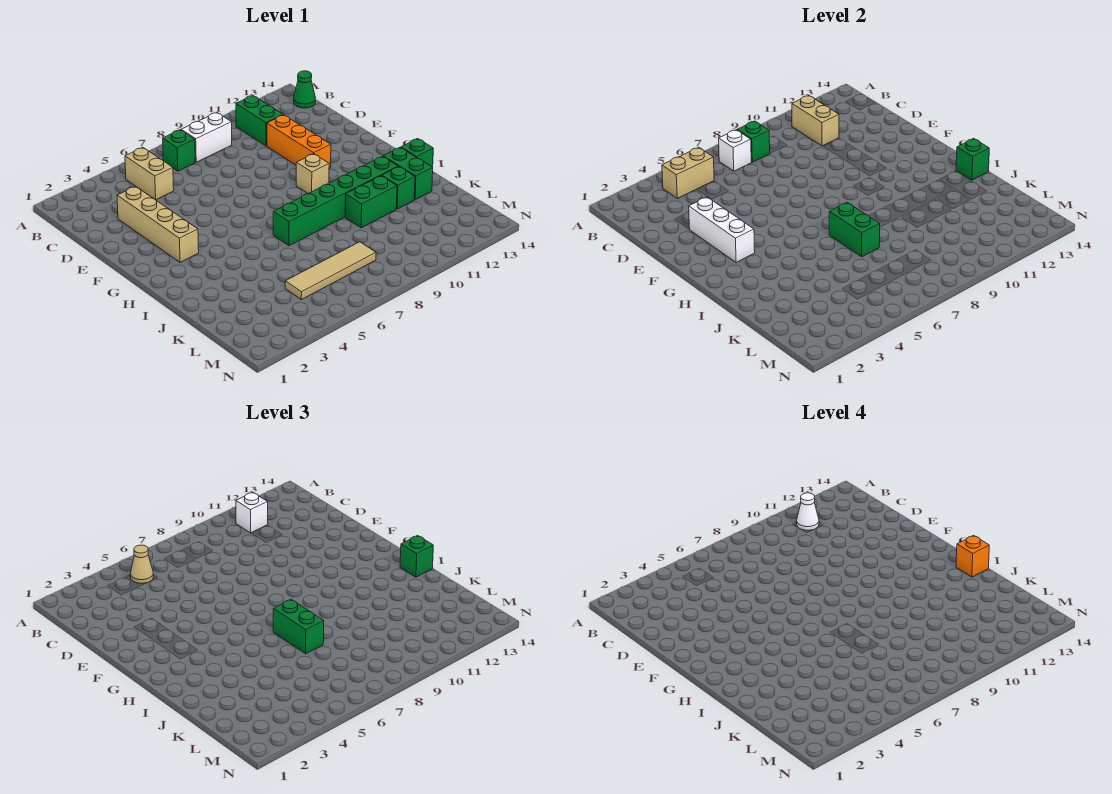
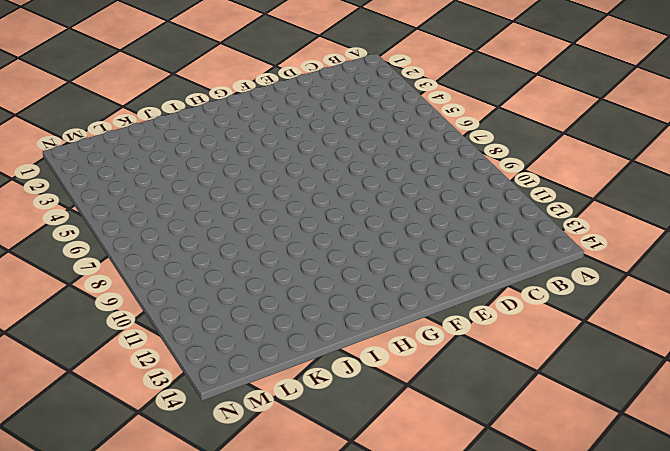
none -> tan brick B5:C5 level 1
none -> green brick B7 level 1
none -> white brick B8:B9 level 1

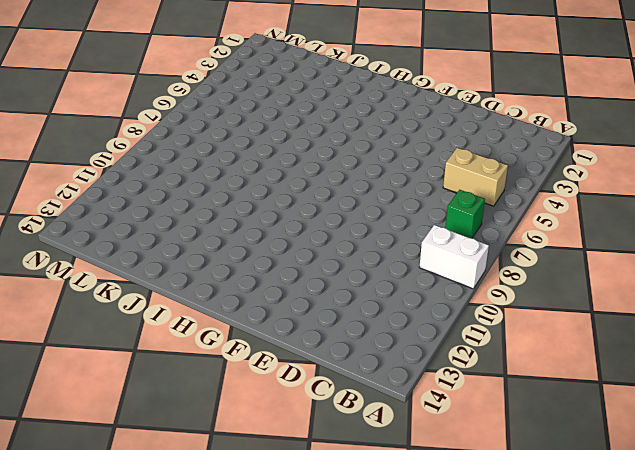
white brick A9:B9 level 1 -> white brick B8:B9 level 1
none -> green brick B11:C11 level 1
none -> green cone B14 level 1
none -> tan brick D3:G3 level 1

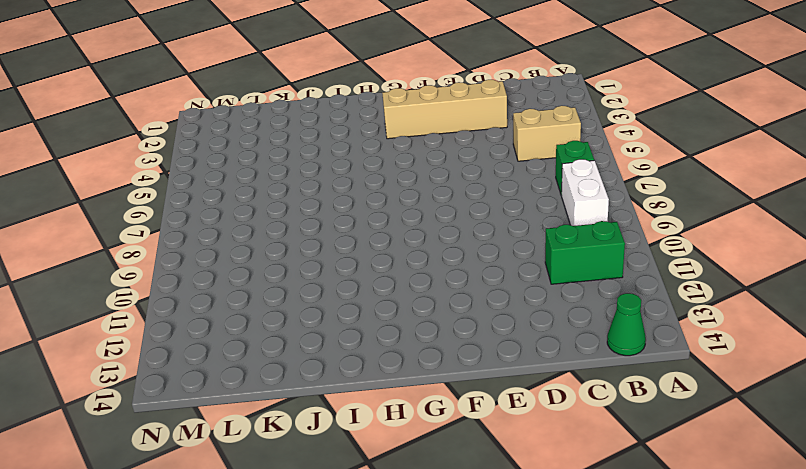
none -> orange brick D11:F11 level 1
none -> tan brick G10 level 1
none -> green brick I7:I12 level 1

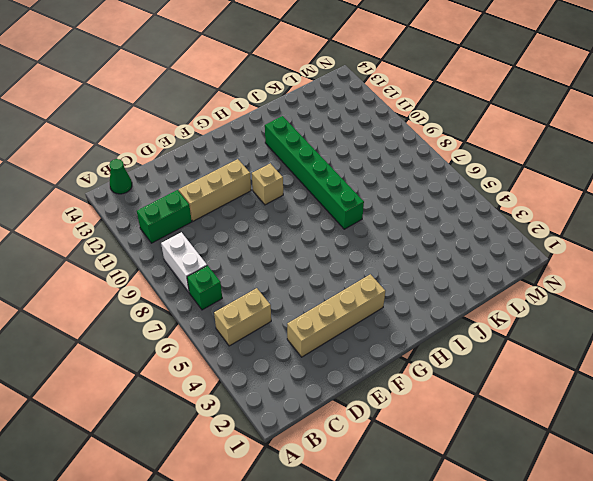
tan brick D11:F11 level 1 -> orange brick D11:F11 level 1
none -> green brick I13:J13 level 1
none -> green brick I14 level 1
none -> green brick J10:J11 level 1

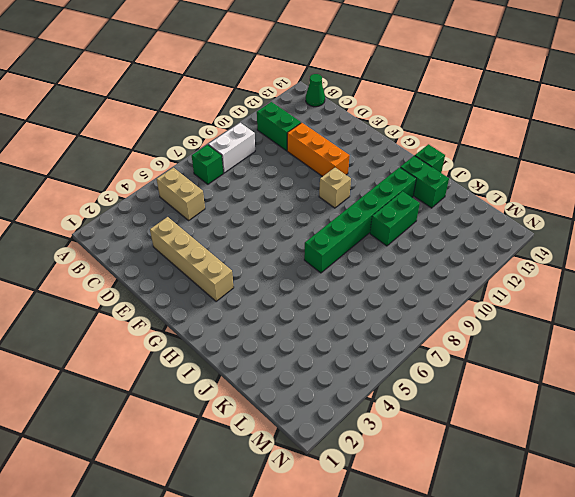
none -> green brick J12 level 1
none -> tan tile L5:L8 level 1
none -> tan brick B4:B5 level 2

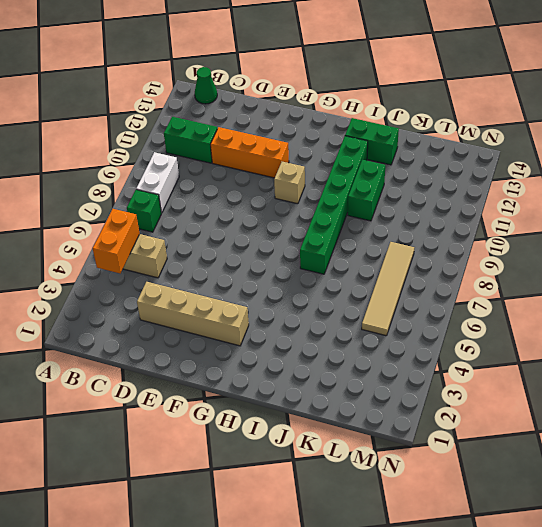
orange brick B4:B5 level 2 -> tan brick B4:B5 level 2
none -> green brick I14 level 1
none -> green brick J12 level 1
none -> white brick B7 level 2

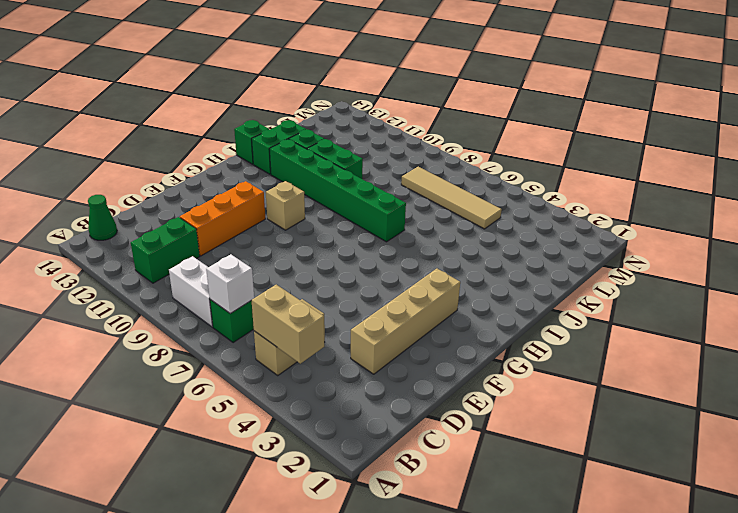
none -> green brick B8 level 2
none -> tan brick B11:C11 level 2
none -> white brick E3:G3 level 2

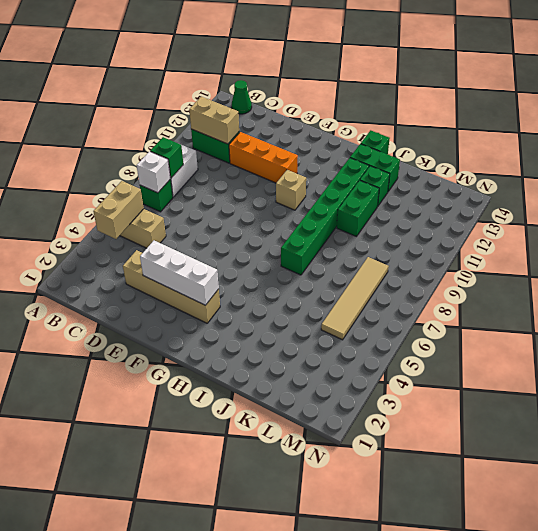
none -> green brick I7:J7 level 2
none -> green brick I14 level 2
none -> tan cone B5 level 3

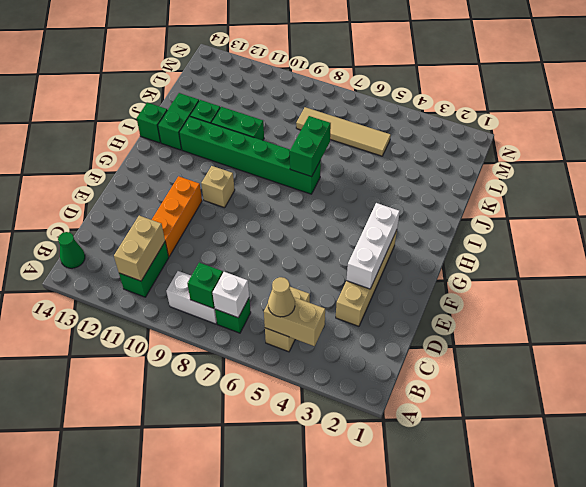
none -> green brick I14 level 2
none -> white brick B11 level 3
none -> green brick I7:J7 level 3

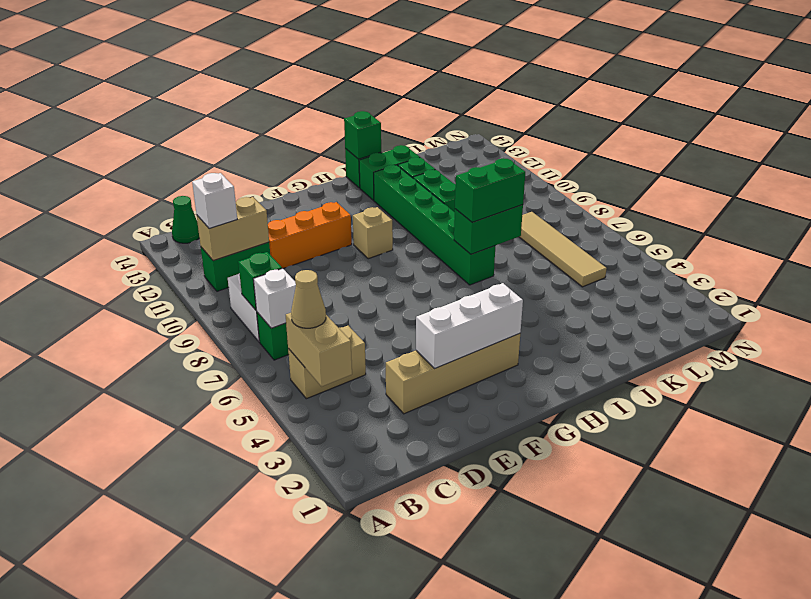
none -> green brick I14 level 3
none -> white cone B11 level 4
none -> orange brick I14 level 4

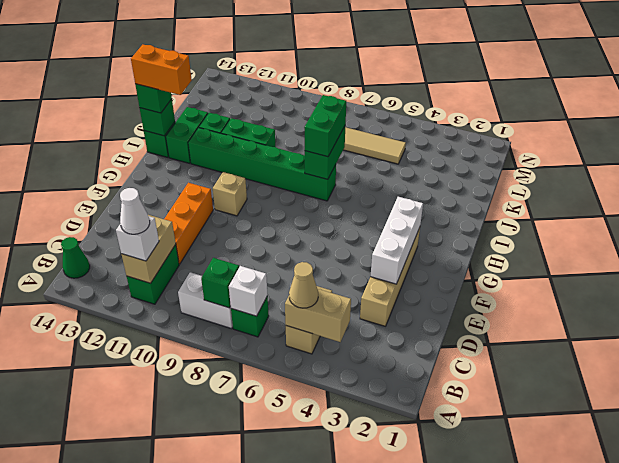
orange brick I13:I14 level 4 -> orange brick I14 level 4

